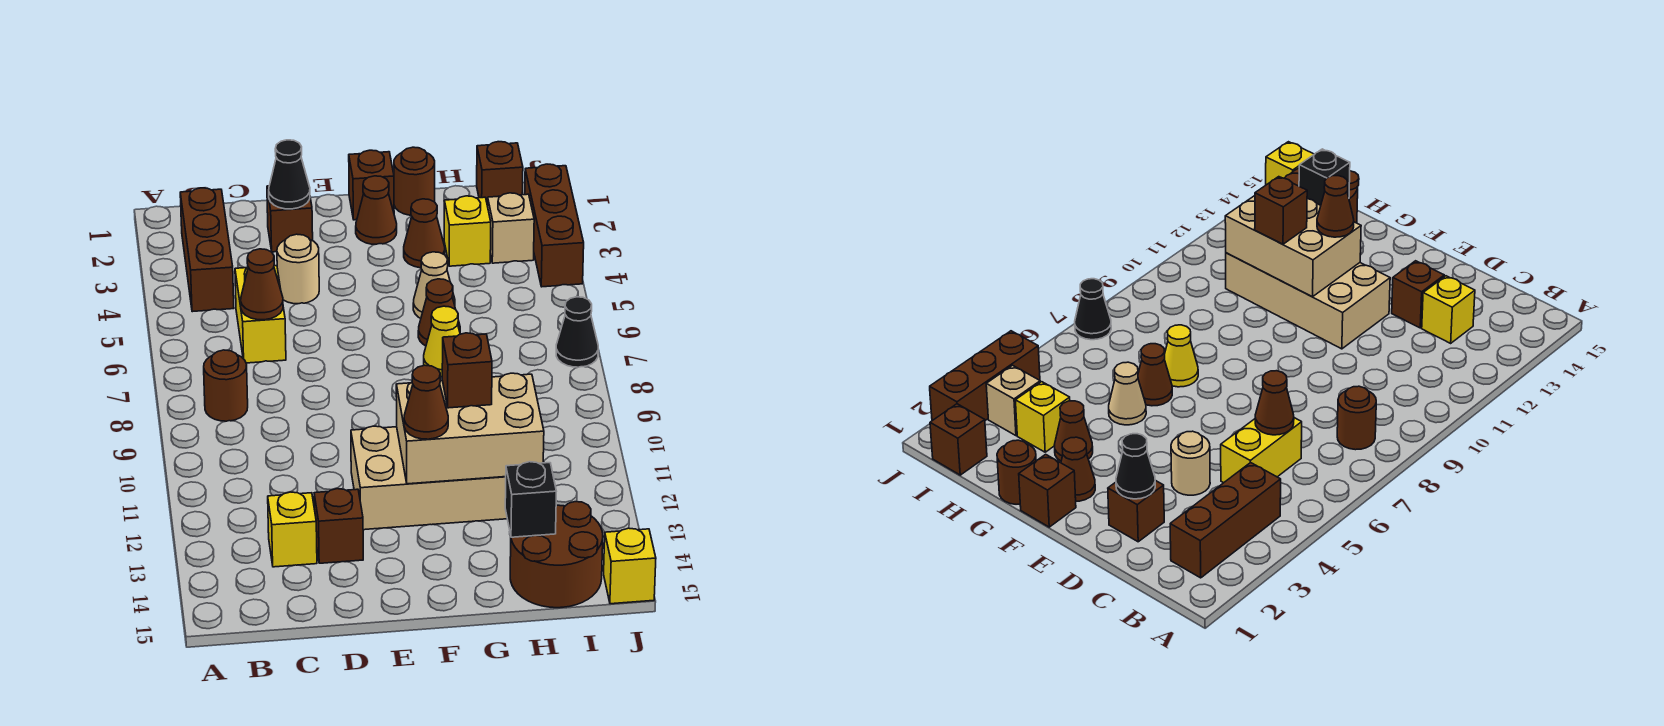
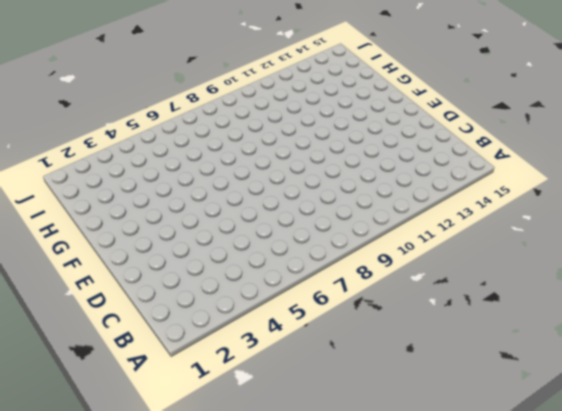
none -> brown brick B2:B4 level 1
none -> brown round brick B8 level 1
none -> yellow brick C5:C6 level 1

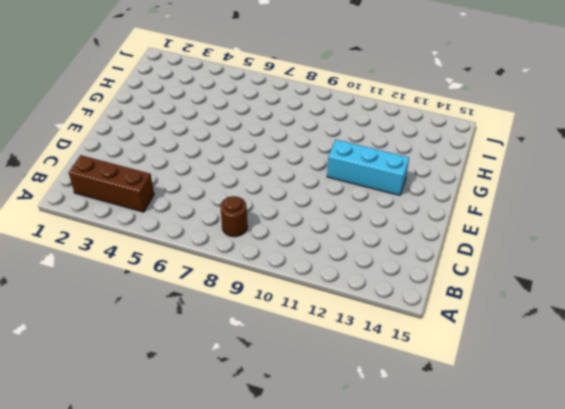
cyan brick F11:F13 level 1 -> tan brick E11:H12 level 1
none -> yellow brick C5:C6 level 1
none -> yellow brick C13 level 1
none -> brown brick D2 level 1

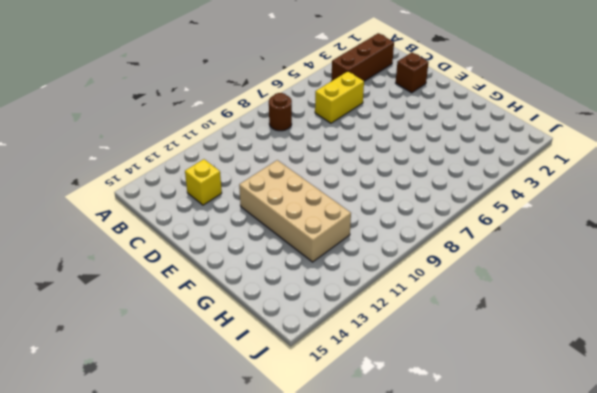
none -> tan round brick D4 level 1
none -> brown brick D13 level 1
none -> brown brick F1 level 1

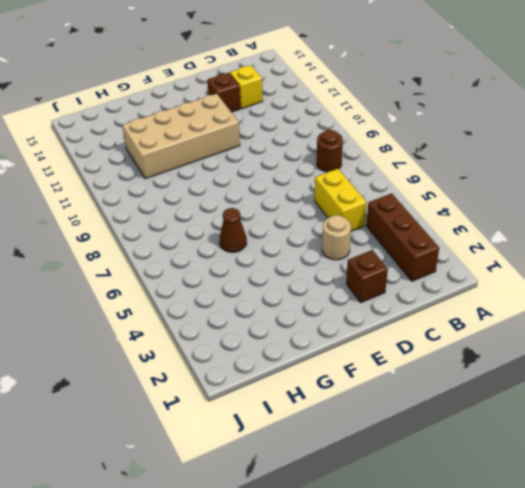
none -> brown brick F1 level 1
none -> brown cone F2 level 1
none -> brown round brick G1 level 1

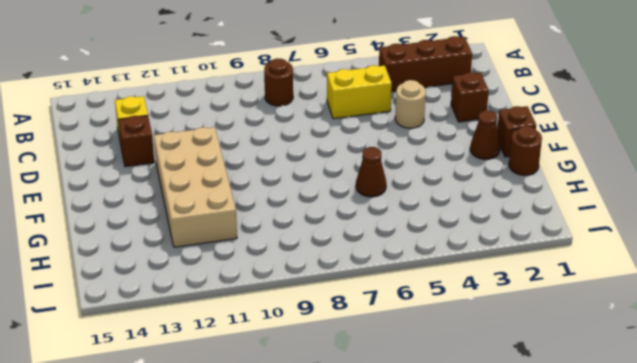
none -> brown cone G3 level 1
none -> tan cone G5 level 1
none -> yellow cone G7 level 1

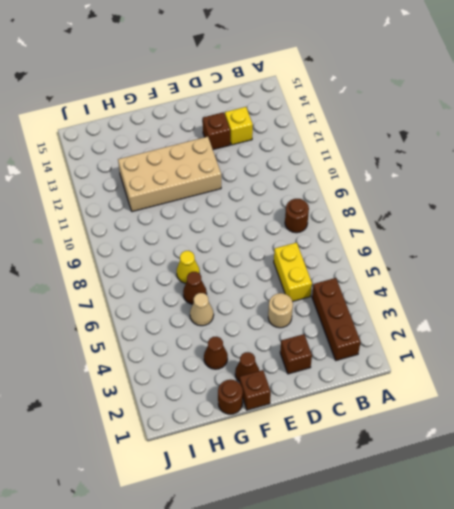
none -> yellow brick H3 level 1
none -> brown round brick H14:I15 level 1
none -> brown brick I1 level 1

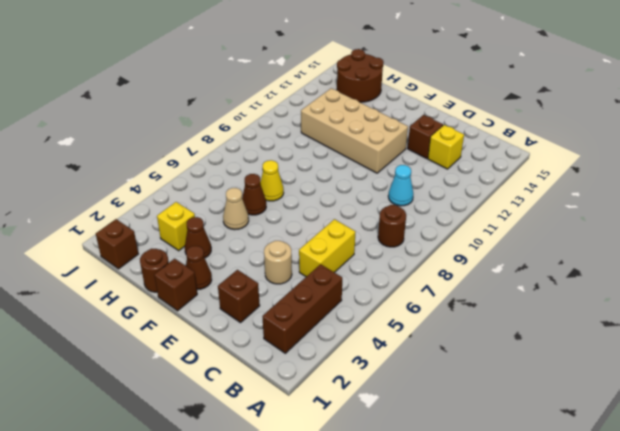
cyan cone C10 level 1 -> none
none -> tan brick I3 level 1
none -> brown brick J2:J4 level 1
none -> black cone J7 level 1

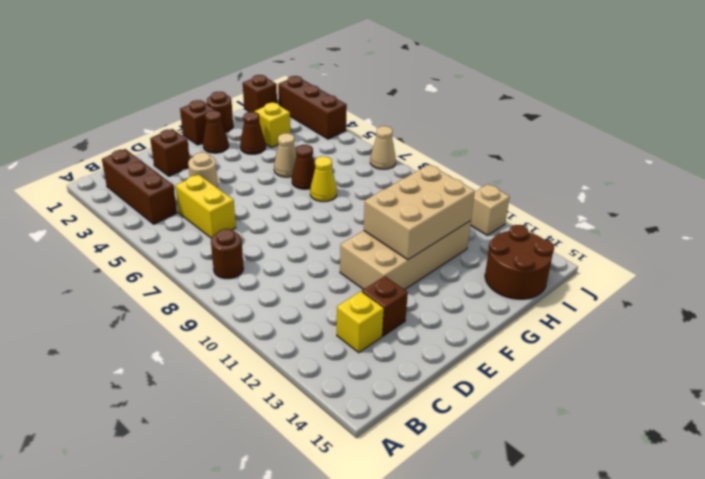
tan cone J7 level 1 -> black cone J7 level 1
tan brick J12 level 1 -> tan brick I3 level 1
none -> yellow brick J15 level 1
none -> brown cone C6 level 2
none -> black cone D2 level 2

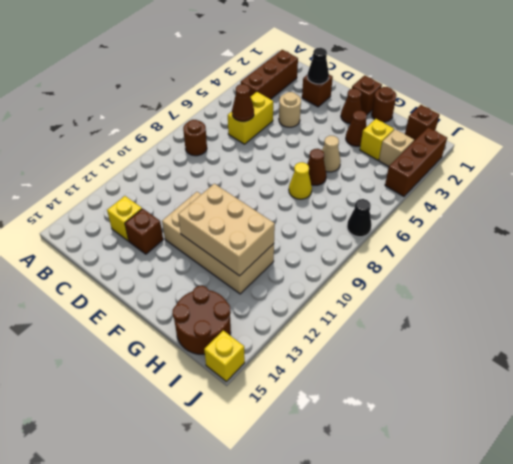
none -> black brick H14 level 2
none -> brown cone F12 level 3
none -> brown brick G11 level 3

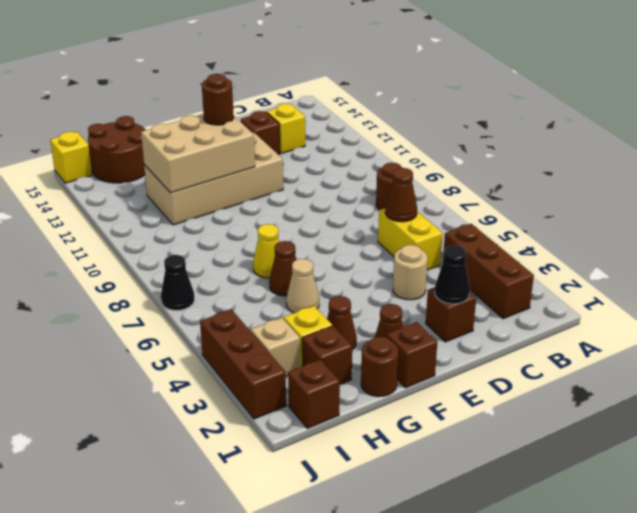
brown round brick F12 level 3 -> brown cone F12 level 3
brown brick H2 level 1 -> brown brick G11 level 3
none -> black brick H14 level 2

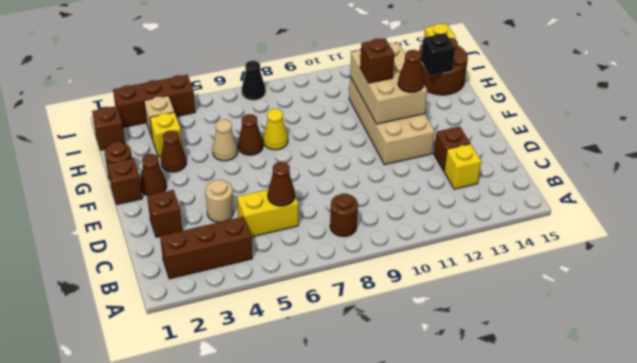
none -> black cone D2 level 2

